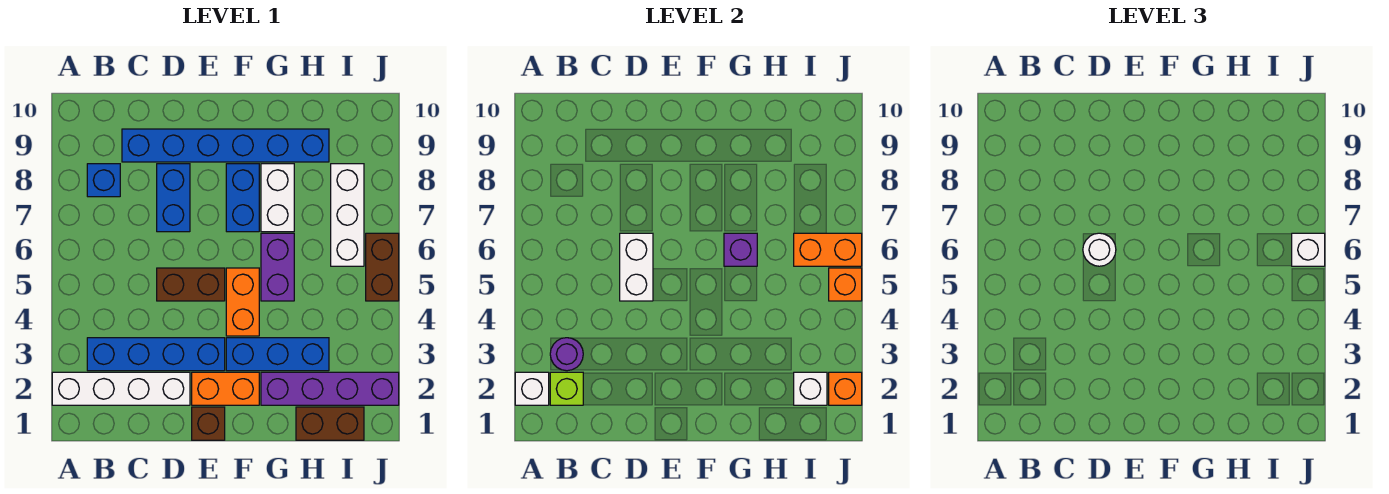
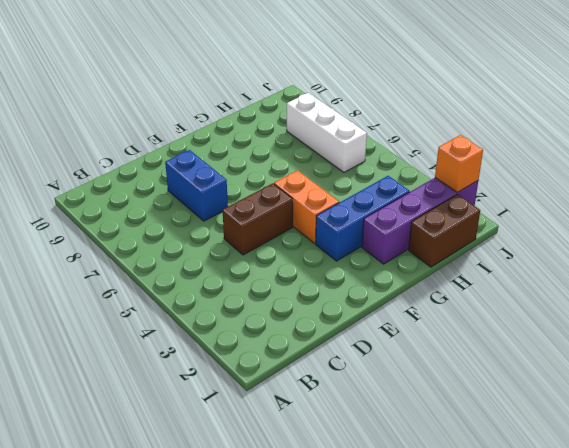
none -> white brick A2:D2 level 1
none -> blue brick B3:E3 level 1
none -> blue brick B8 level 1

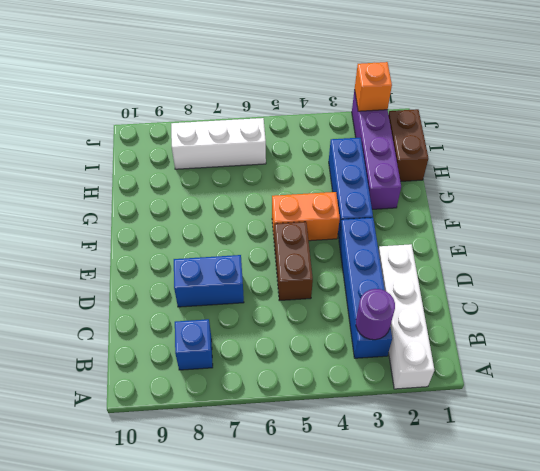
none -> blue brick C9:H9 level 1
none -> brown brick E1 level 1
none -> orange brick E2:F2 level 1

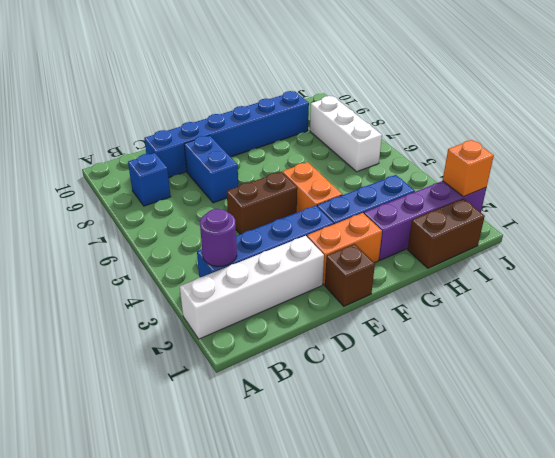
none -> blue brick F7:F8 level 1
none -> purple brick G5:G6 level 1
none -> white brick G7:G8 level 1

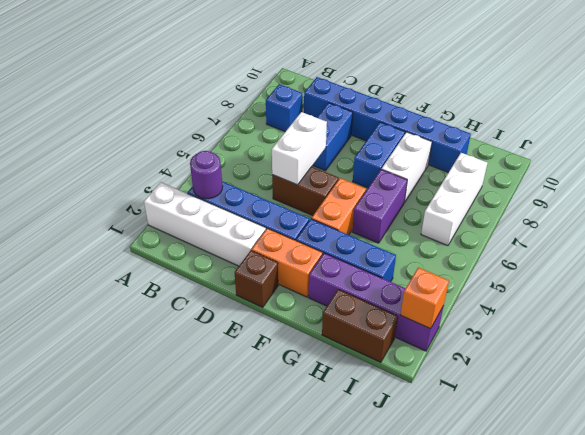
none -> brown brick J5:J6 level 1
none -> white brick A2 level 2
none -> lime brick B2 level 2

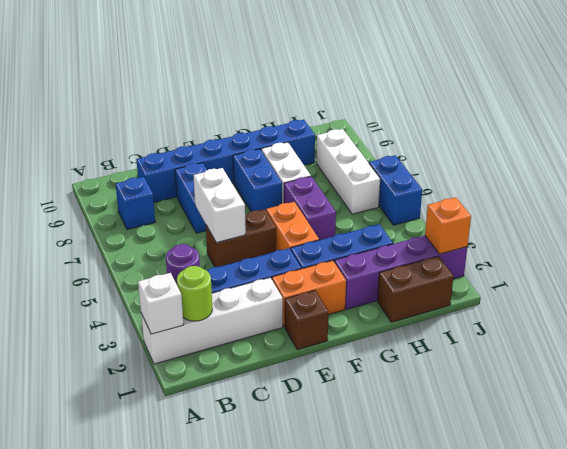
lime round brick B2 level 2 -> lime brick B2 level 2
blue brick J5:J6 level 1 -> brown brick J5:J6 level 1
none -> purple brick G6 level 2
none -> white brick I2 level 2
none -> orange brick I6:J6 level 2

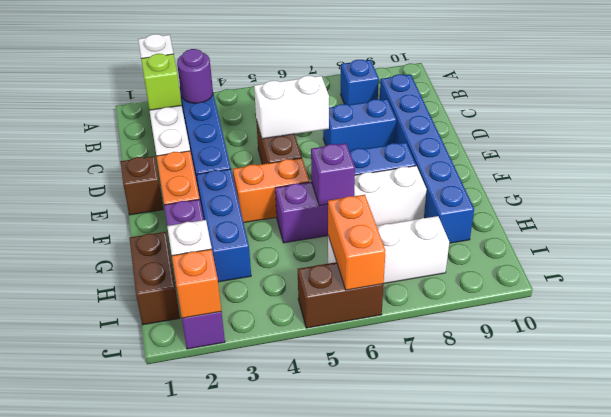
none -> orange brick J5 level 2
none -> white round brick D6 level 3
none -> white brick J6 level 3

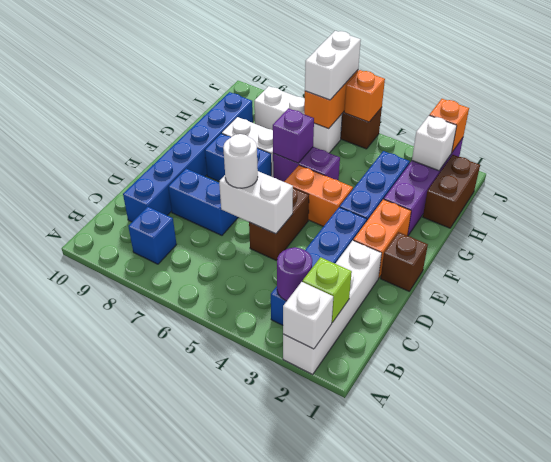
white brick I6:J6 level 3 -> white brick J6 level 3

